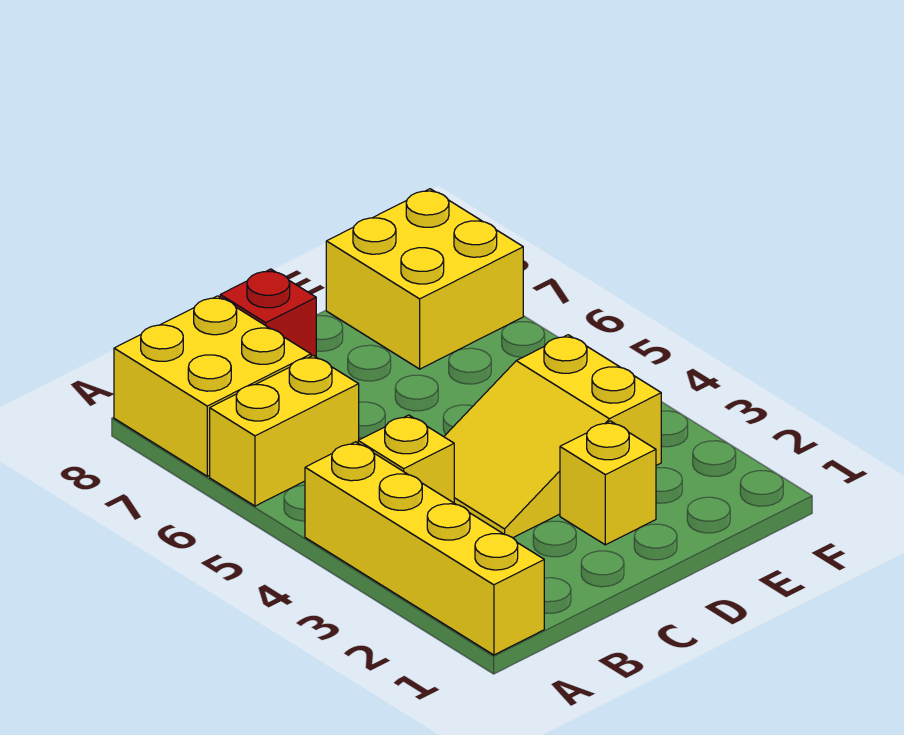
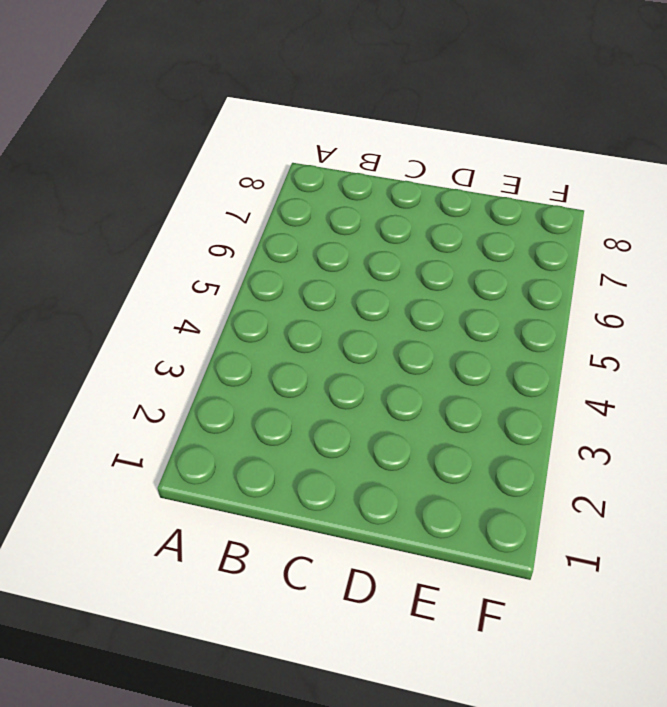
none -> yellow brick A1:A4 level 1
none -> yellow brick A6:B6 level 1

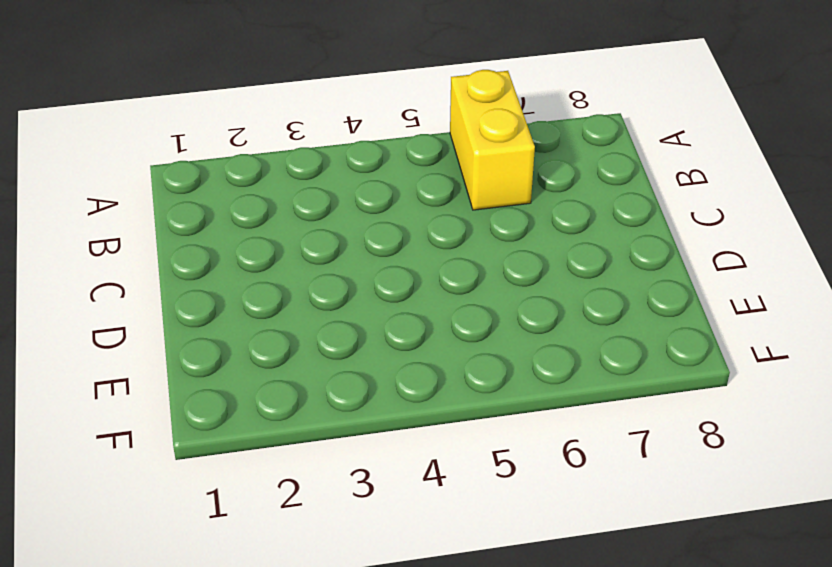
none -> yellow brick A1:A4 level 1
none -> yellow brick A7:B8 level 1

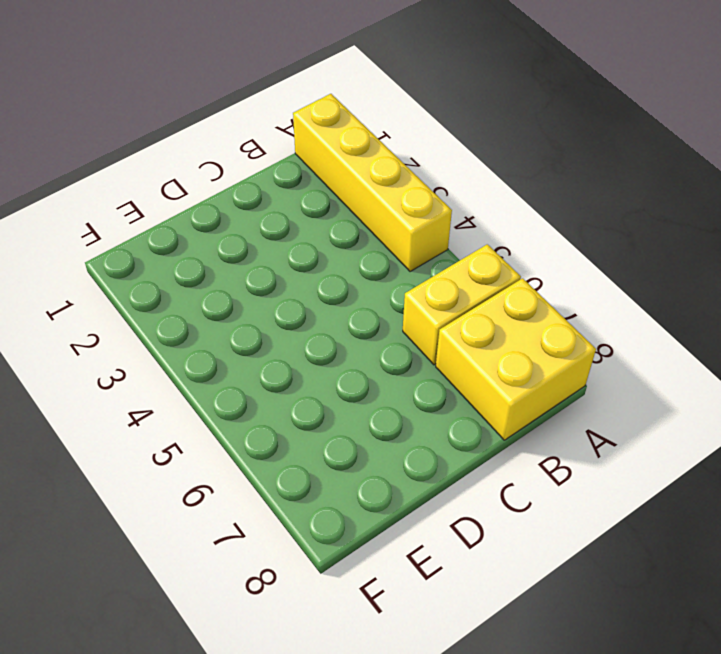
none -> yellow brick B4 level 1
none -> yellow slope C3:E4 level 1 top E

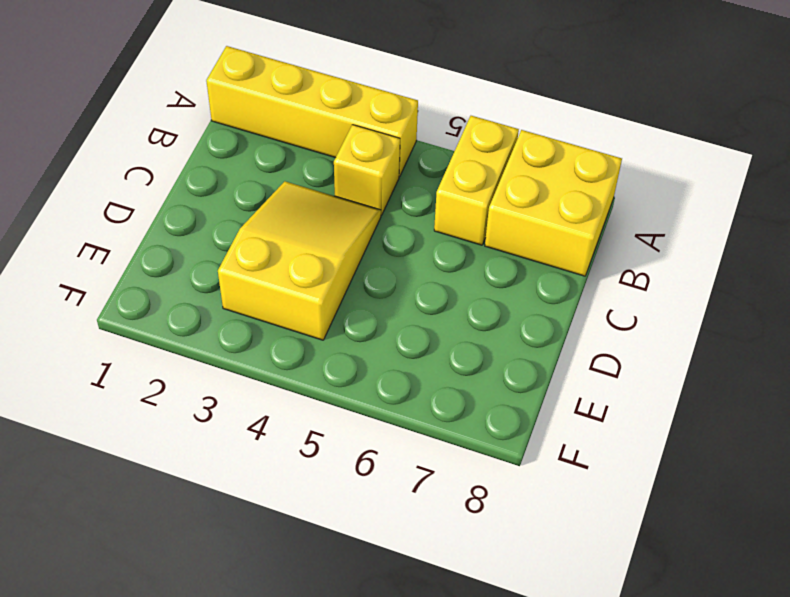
none -> red brick C8 level 1
none -> yellow brick D2 level 1

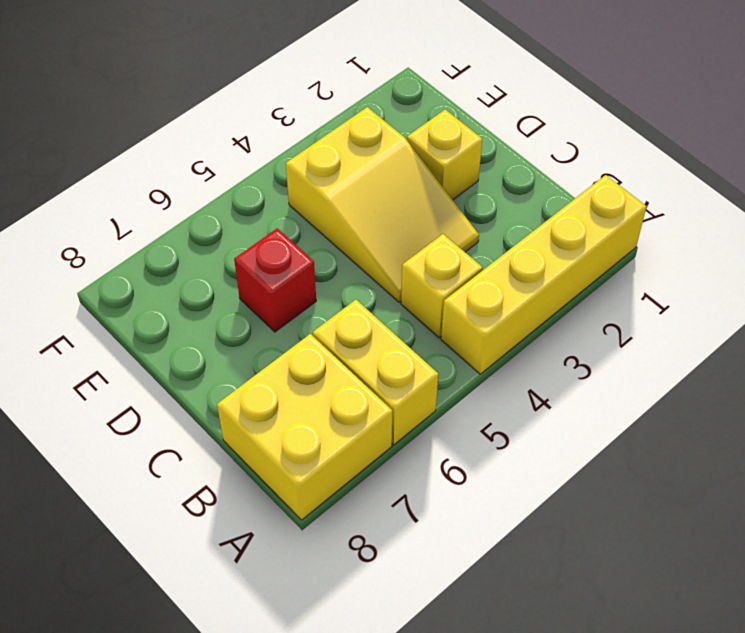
red brick D6 level 1 -> red brick C8 level 1
none -> yellow brick E7:F8 level 1

